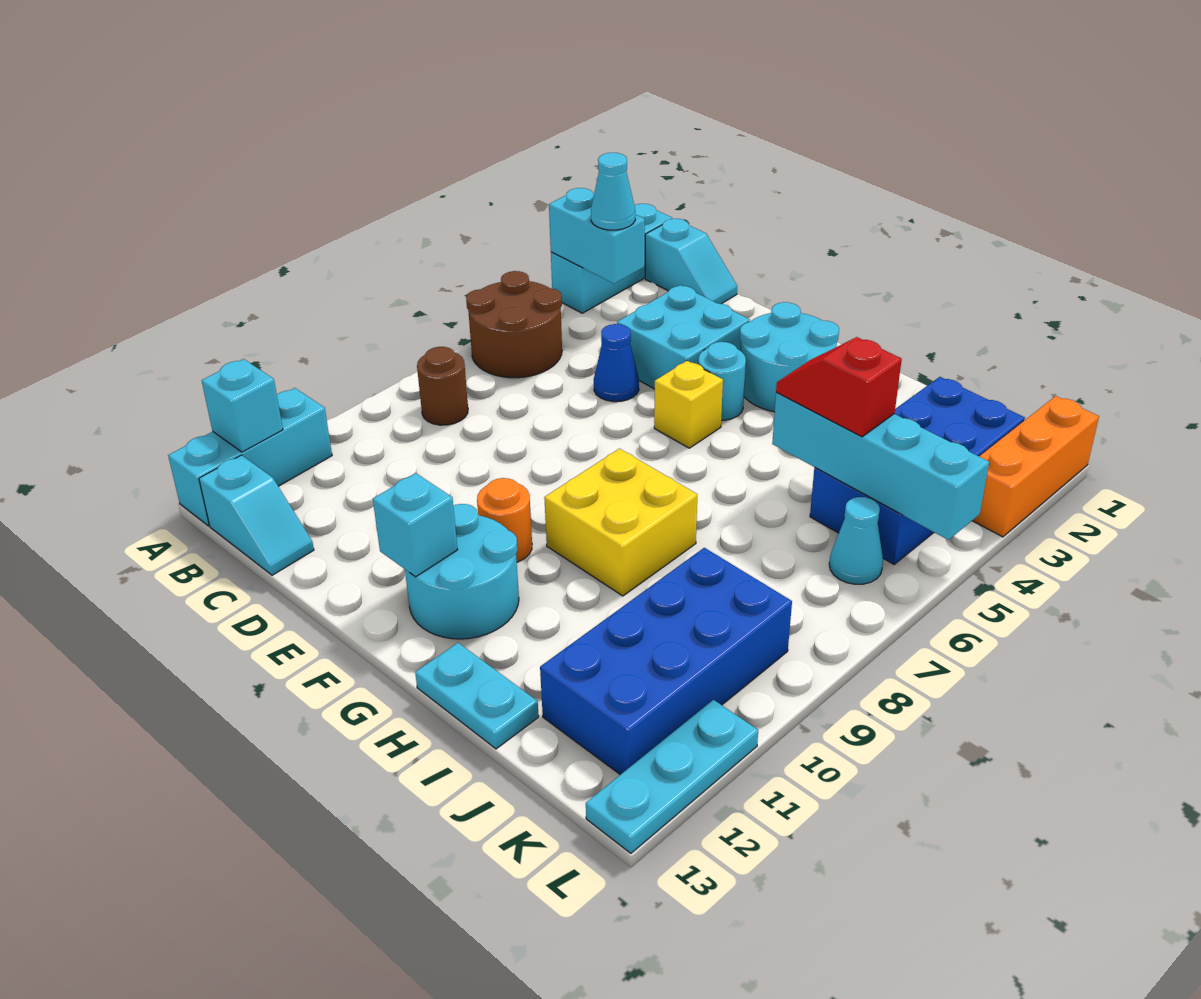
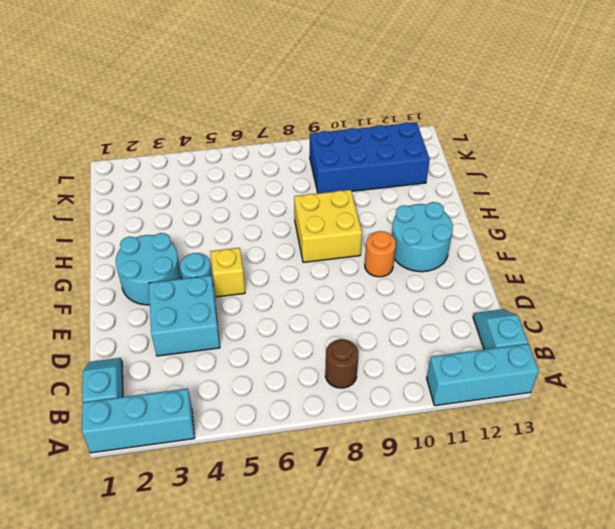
none -> brown round brick A5:B6 level 1
none -> blue cone D5 level 1
none -> cyan plate H13:I13 level 1

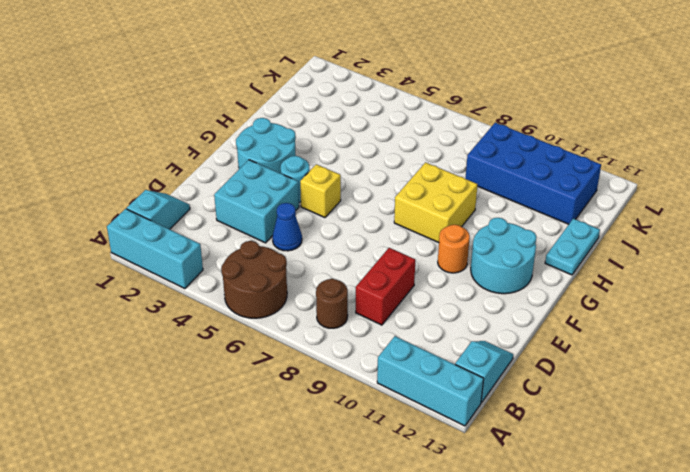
red brick C9:D9 level 1 -> none
none -> blue brick J2:K5 level 1
none -> cyan cone K6 level 1
none -> orange brick L1:L3 level 1

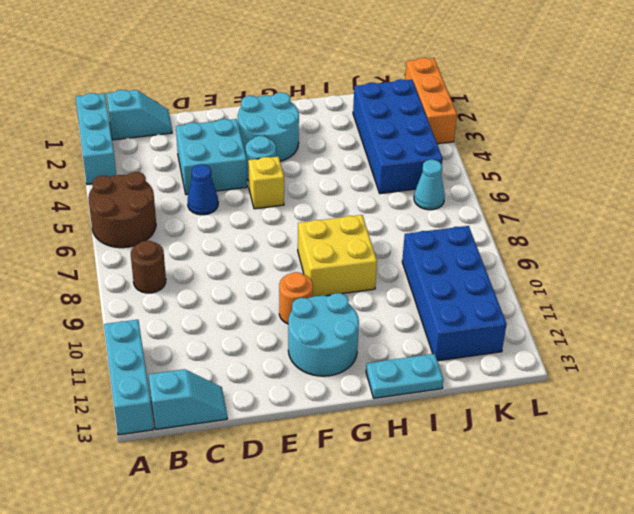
none -> cyan plate L11:L13 level 1
none -> cyan brick A3:B3 level 2
none -> cyan brick A12 level 2

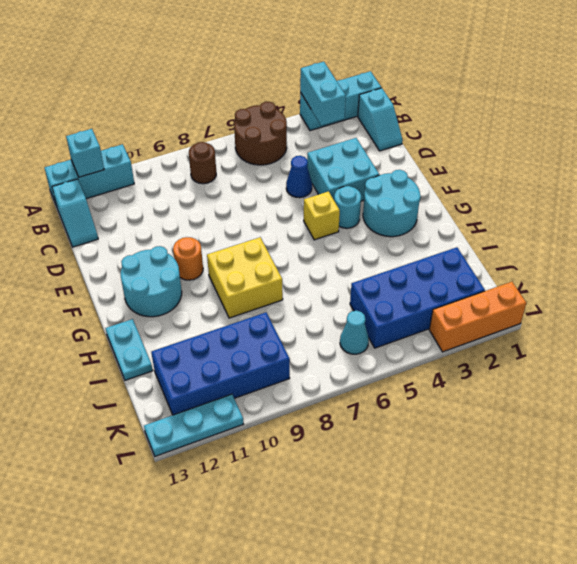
none -> cyan brick F12 level 2
none -> cyan brick I5:L5 level 2
none -> cyan cone B3 level 3

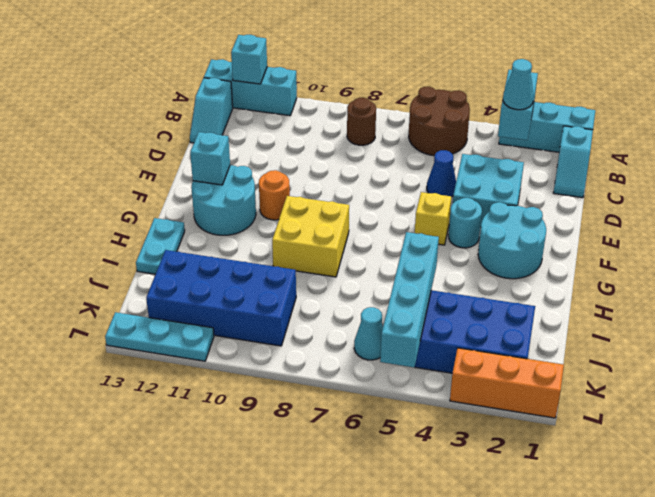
none -> red slope I5:J5 level 3 top J

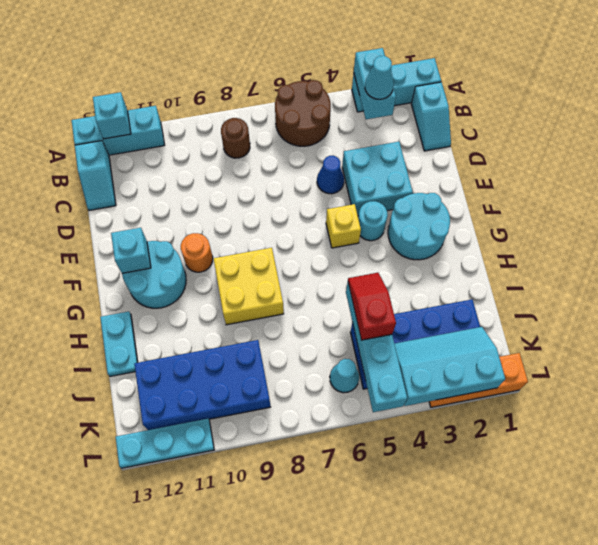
cyan slope K2:L4 level 2 top L -> none

